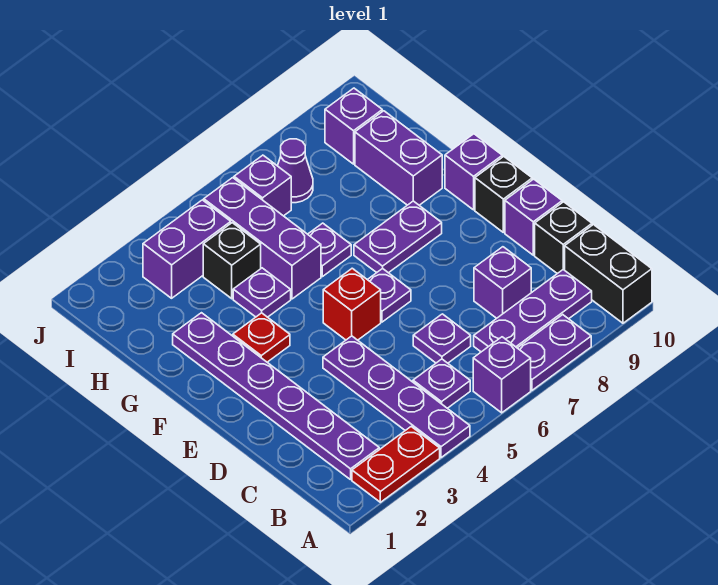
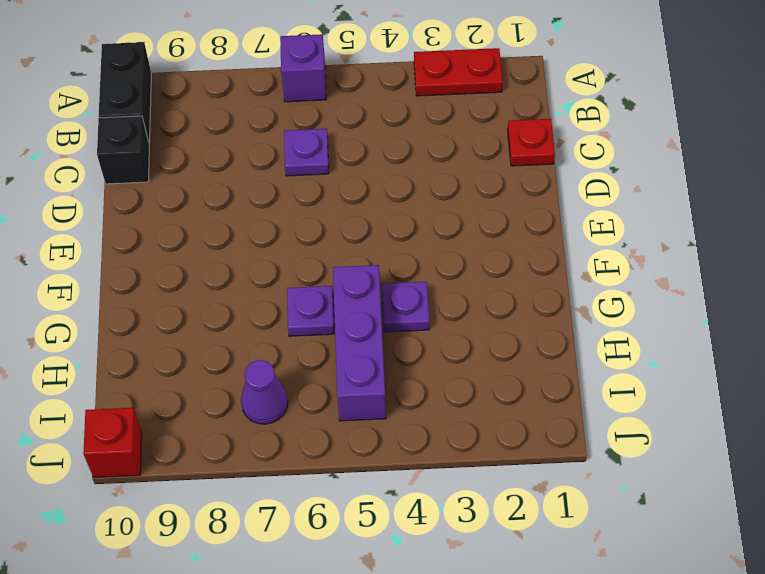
red plate C1 level 1 -> red plate F3 level 1
red brick J10 level 1 -> red brick E5 level 1
none -> purple plate A4:D4 level 1
none -> purple plate A7:A8 level 1
none -> purple plate B2:G2 level 1

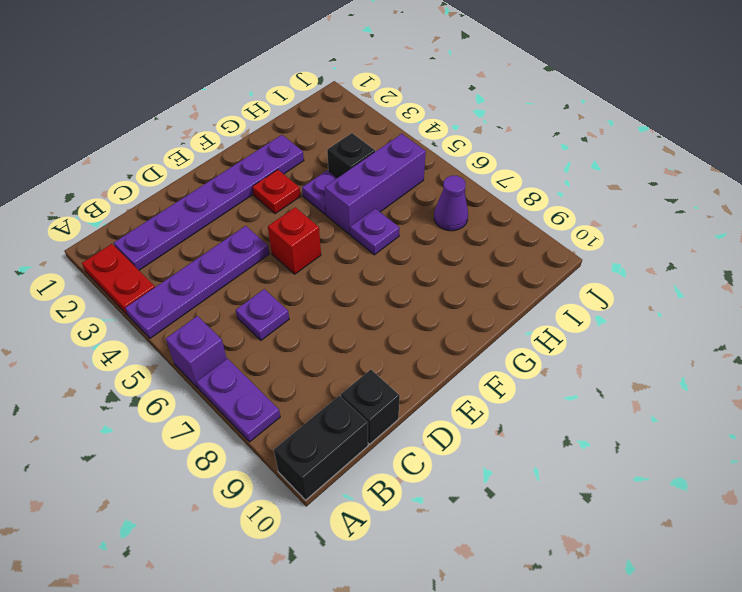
none -> purple plate B5 level 1
none -> purple plate B7:B9 level 1
none -> purple brick C8 level 1

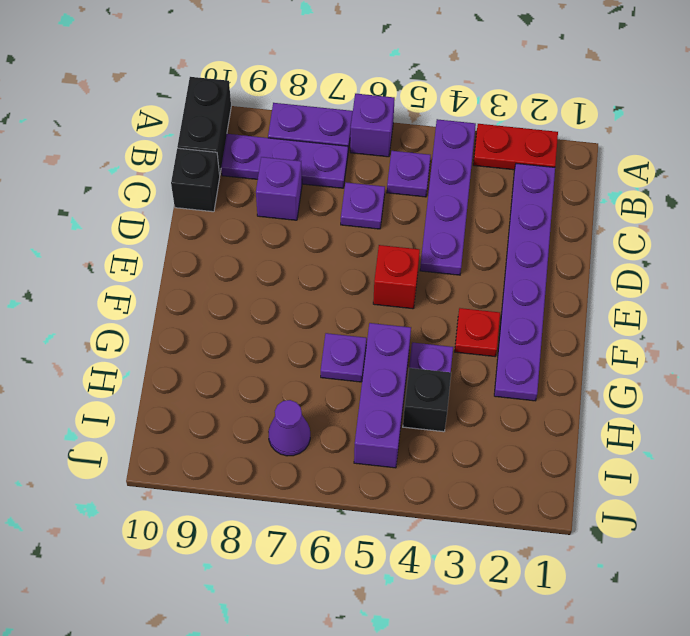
none -> purple brick D10 level 1
none -> purple plate E6 level 1
none -> black brick E10 level 1

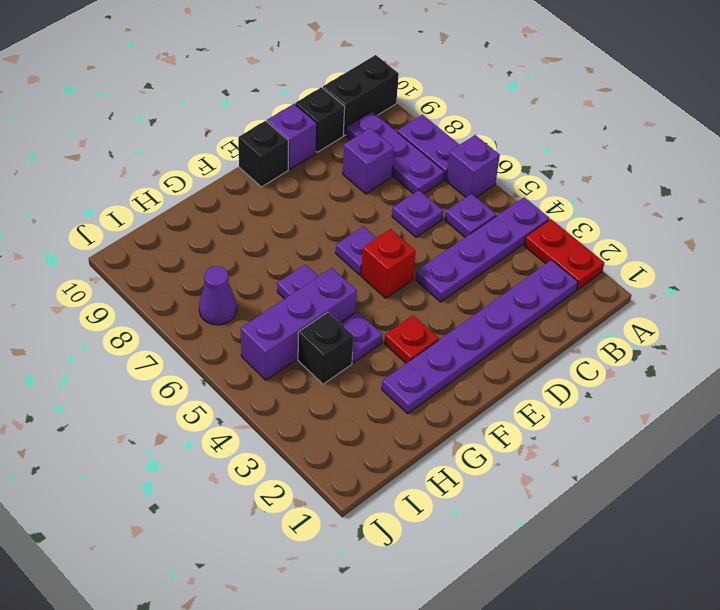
none -> purple plate F7:F8 level 1
none -> purple brick F10 level 1
none -> purple brick G9:H9 level 1

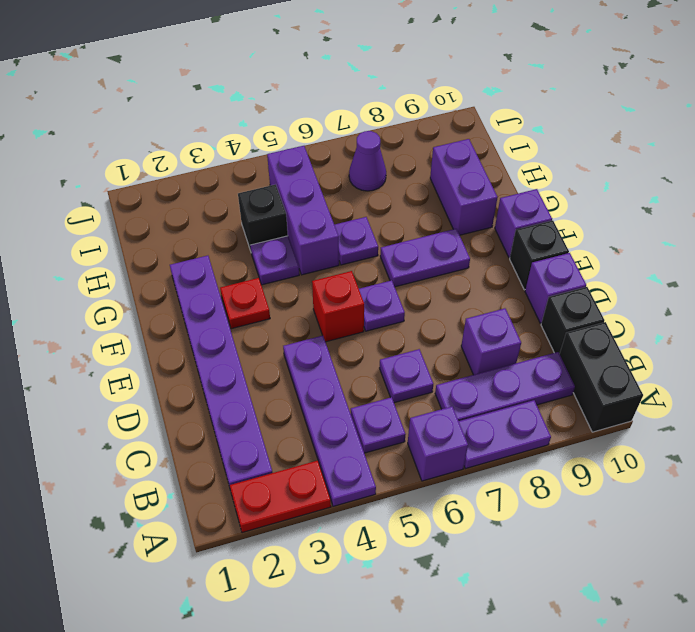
none -> purple brick I3:I4 level 1
none -> purple brick I6 level 1
none -> purple brick I9 level 1

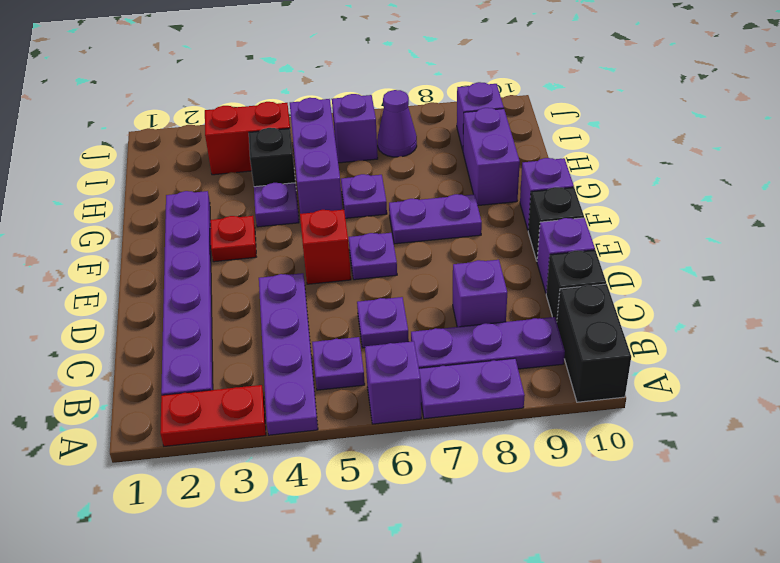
red brick I3:I4 level 1 -> purple brick I3:I4 level 1

